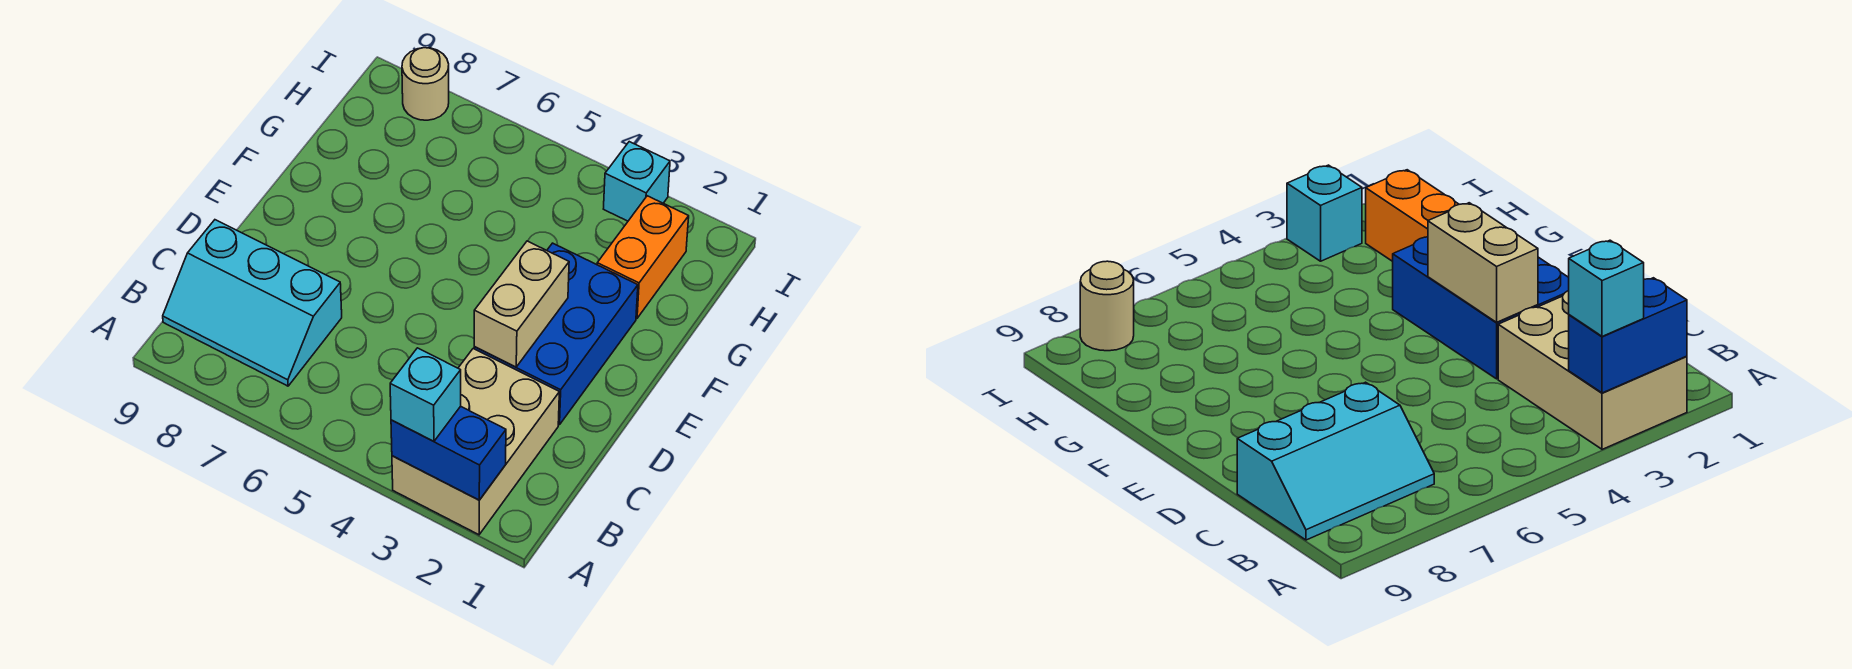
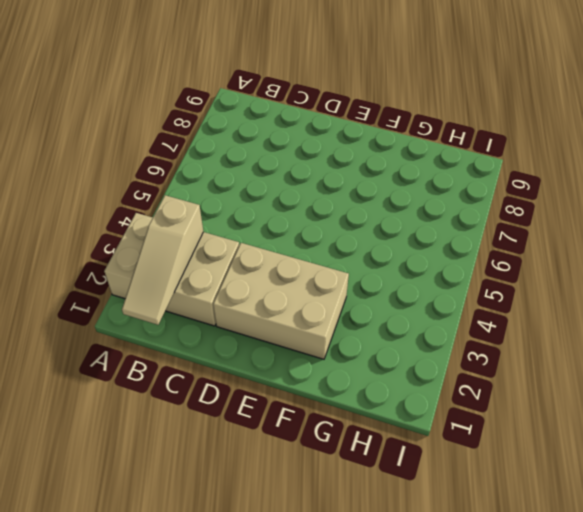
tan slope B1:B3 level 2 top 3 -> none
tan brick D2:F3 level 1 -> blue brick D2:F3 level 1
none -> cyan slope B7:C9 level 1 top C
none -> orange brick G2:H2 level 1

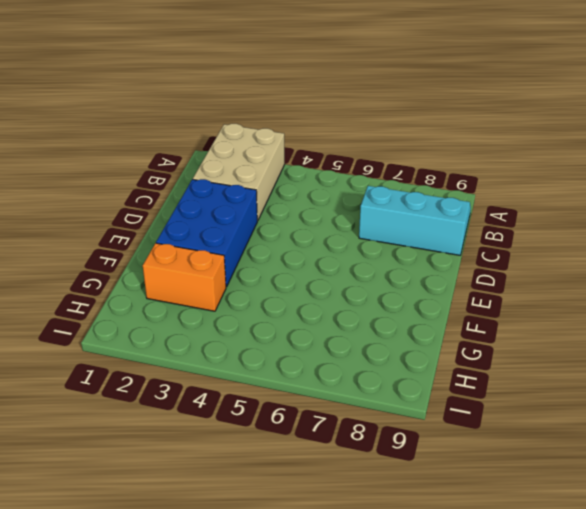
orange brick G2:G3 level 1 -> orange brick G2:H2 level 1
none -> cyan brick I3 level 1
none -> tan round brick I8 level 1

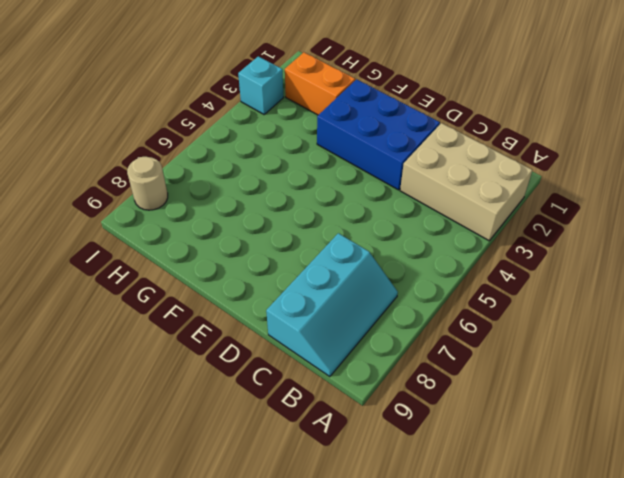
none -> blue brick A2:A3 level 2
none -> tan brick D3:E3 level 2

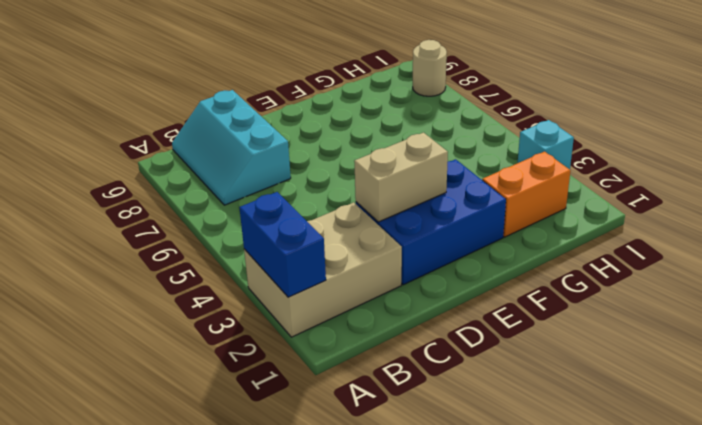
none -> cyan brick A3 level 3

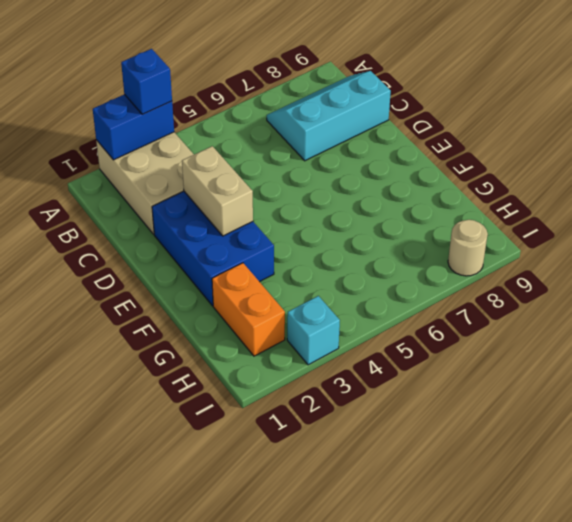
blue brick A3 level 3 -> cyan brick A3 level 3

